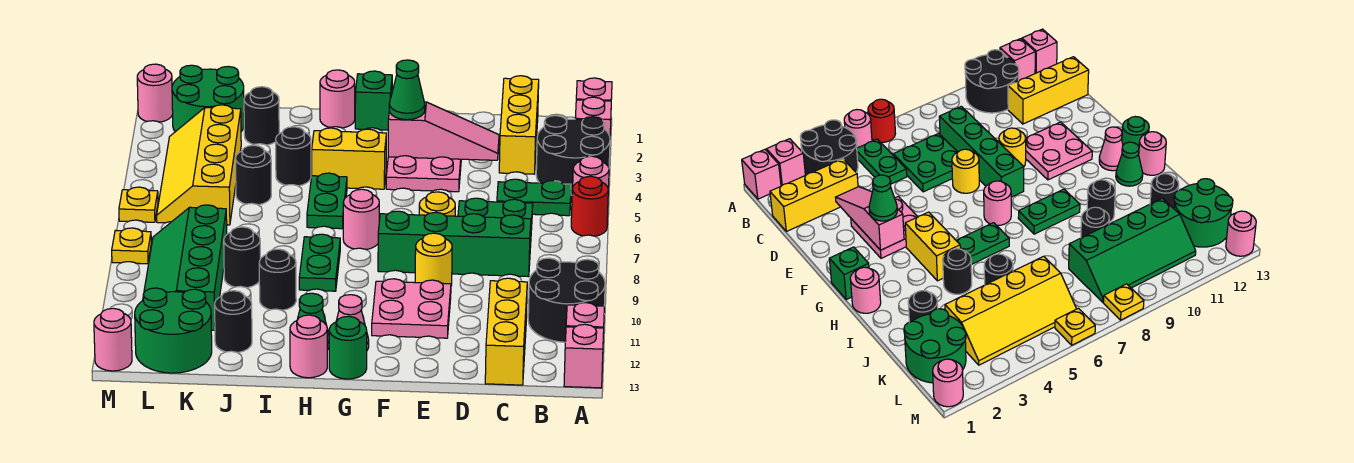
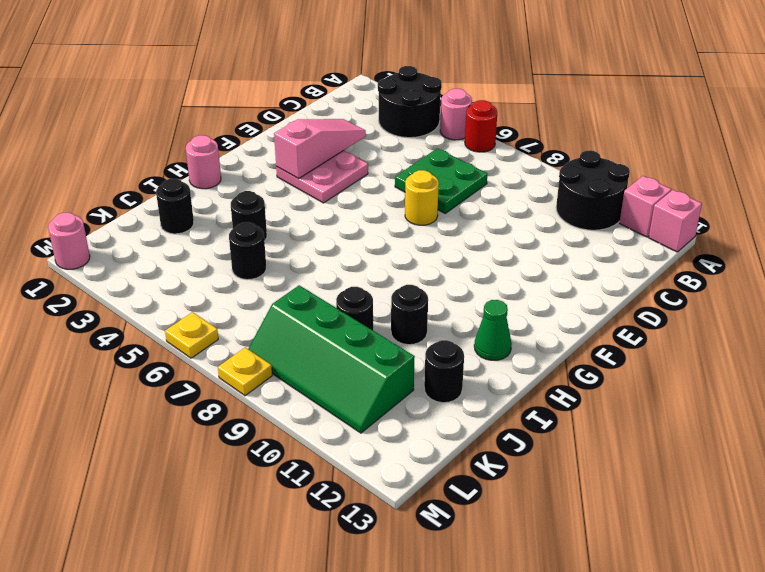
none -> pink brick A1 level 1
none -> pink brick A2 level 1
none -> green plate B5:C5 level 1
none -> yellow brick C1:C3 level 1

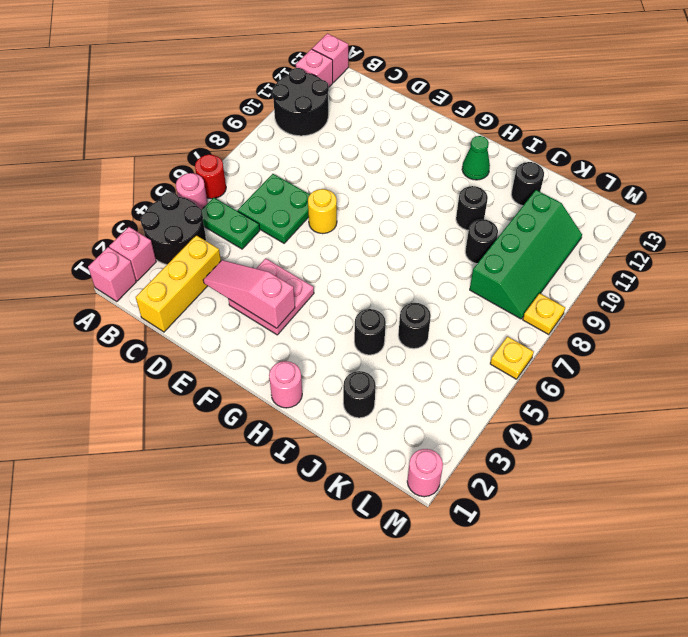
none -> green brick C8:F8 level 1
none -> yellow brick C11:C13 level 1
none -> yellow round brick E9 level 1
none -> pink plate E10:F11 level 1

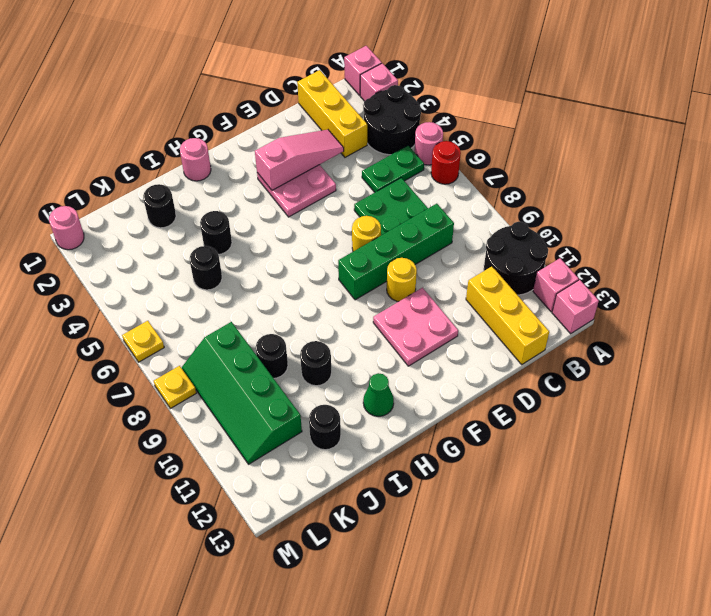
none -> green brick G1 level 1
none -> yellow brick G4:H4 level 1
none -> pink round brick G7 level 1
none -> pink cone G12 level 1

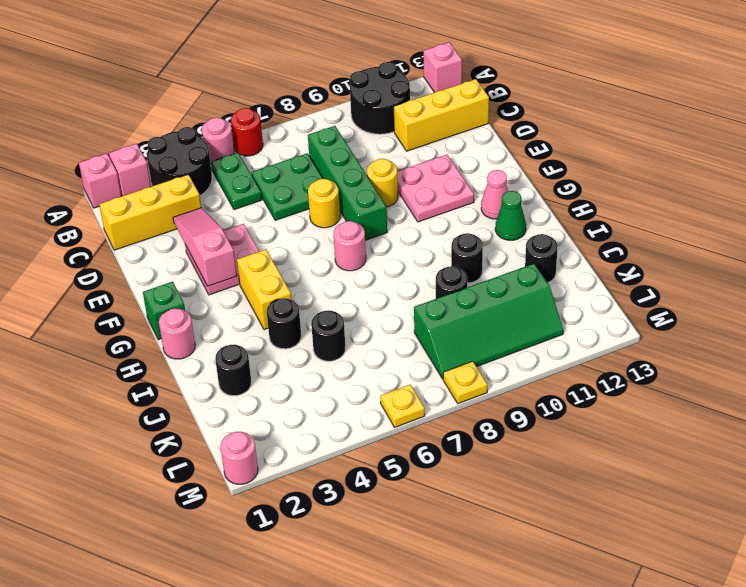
none -> pink brick A12 level 1
none -> green round brick G13 level 1
none -> green plate H5:H6 level 1
none -> green plate H8:H9 level 1

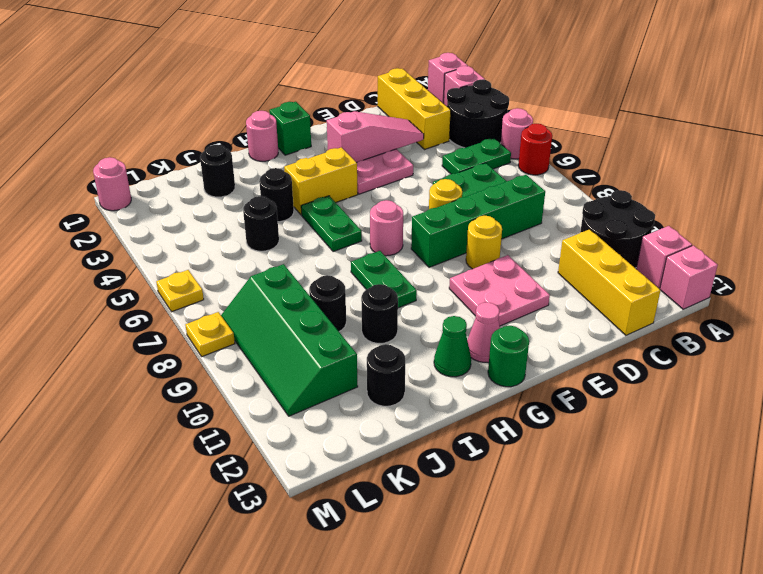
none -> pink round brick H13 level 1
none -> green round brick K1:L2 level 1
none -> yellow slope K3:L6 level 1 top K
none -> green round brick K12:L13 level 1

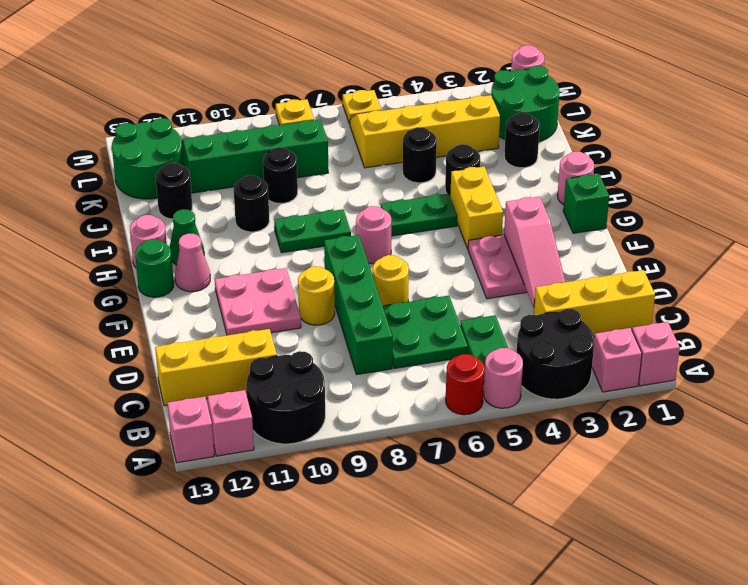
none -> pink round brick M13 level 1
none -> green cone F3 level 3

